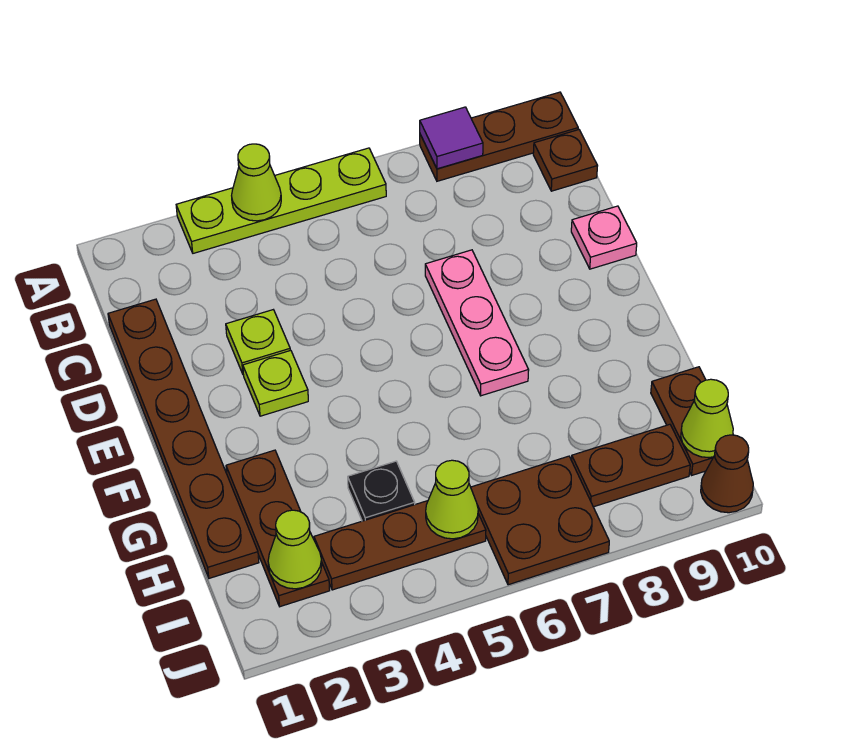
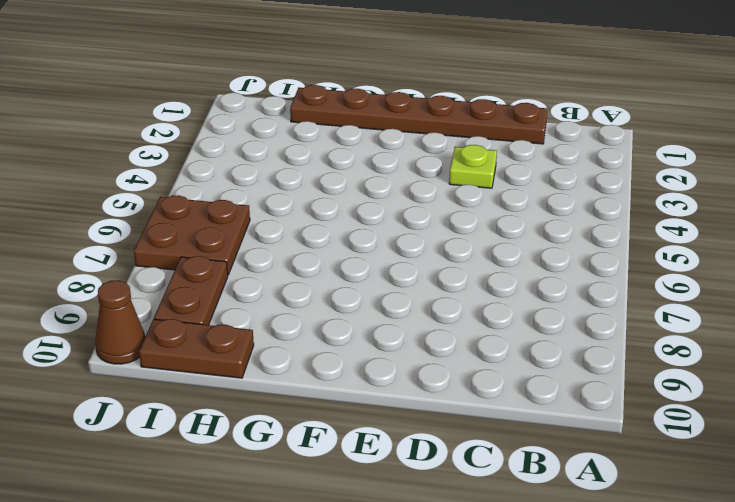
none -> lime plate A3:A6 level 1
none -> brown plate A8:A10 level 1
none -> brown plate B10 level 1

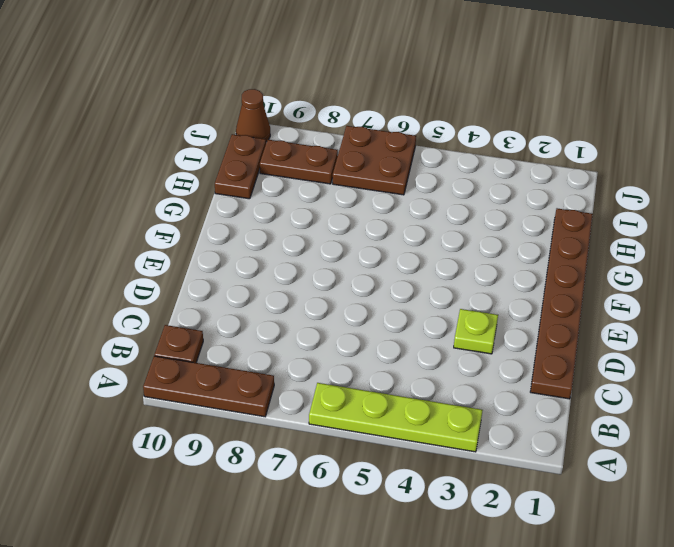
none -> pink plate D7:F7 level 1
none -> pink plate D10 level 1
none -> lime plate E3 level 1

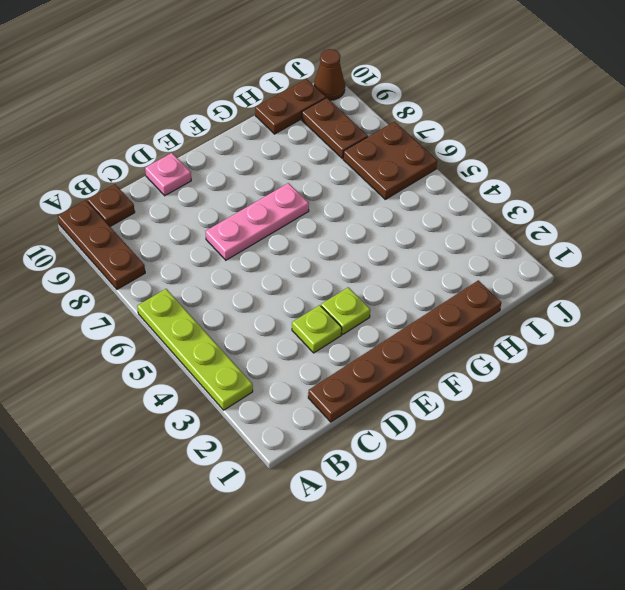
none -> brown plate G2:I2 level 1
none -> black plate H4 level 1
none -> brown plate I3:I5 level 1

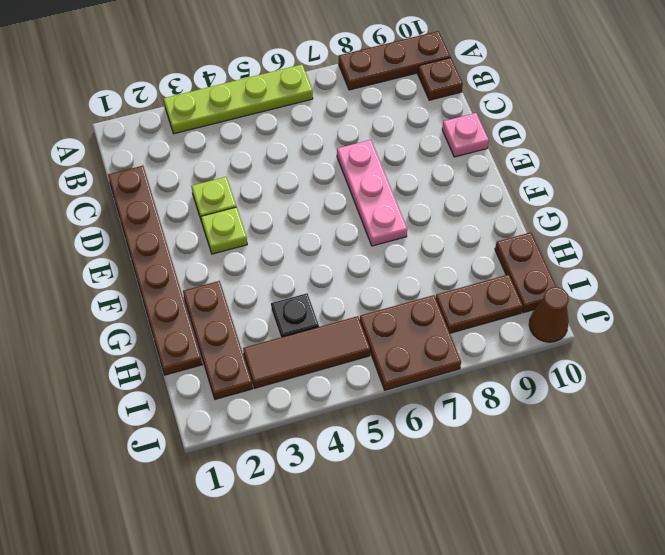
brown tile I3:I5 level 1 -> brown plate I3:I5 level 1
none -> lime cone A4 level 2
none -> purple tile A8 level 2
none -> lime cone I2 level 2

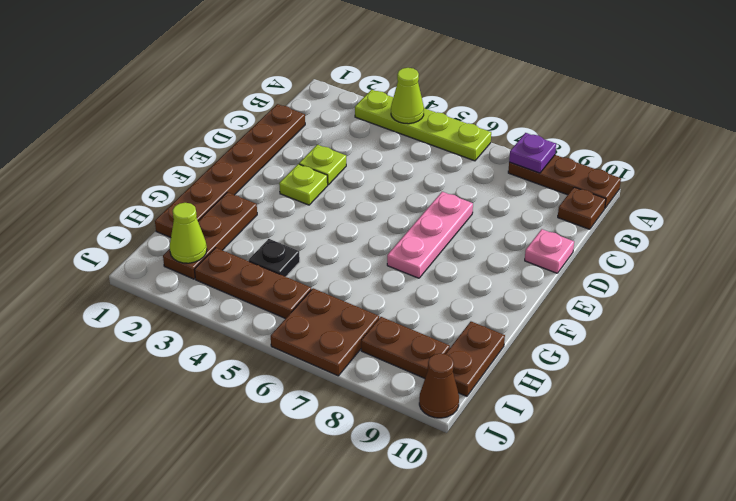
purple plate A8 level 2 -> purple tile A8 level 2
none -> lime cone I5 level 2
none -> lime cone I10 level 2

